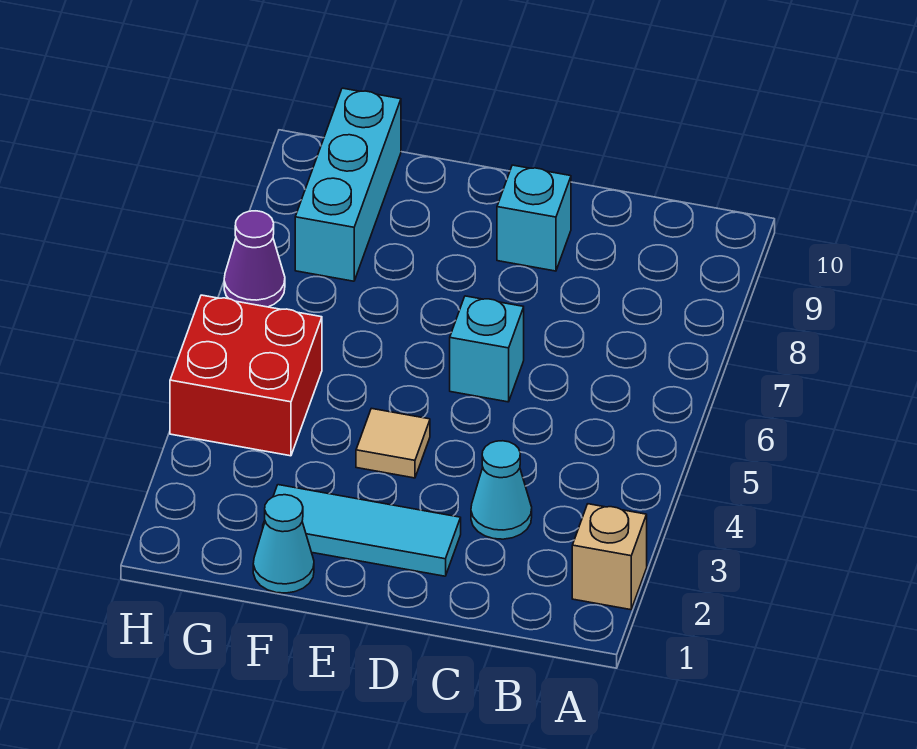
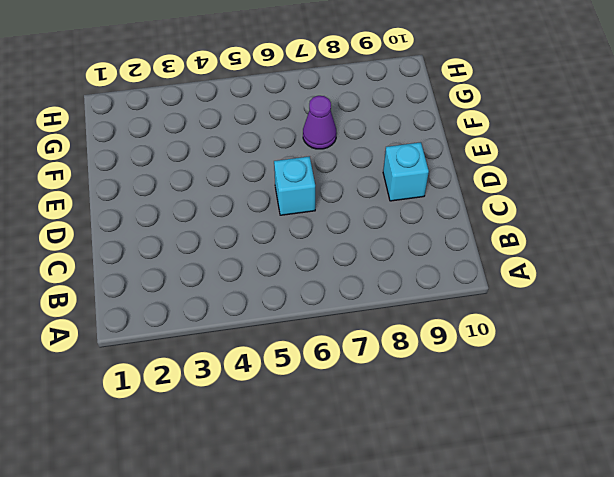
purple cone F7 level 1 -> purple cone H7 level 1
none -> tan brick A2 level 1
none -> cyan cone C3 level 1

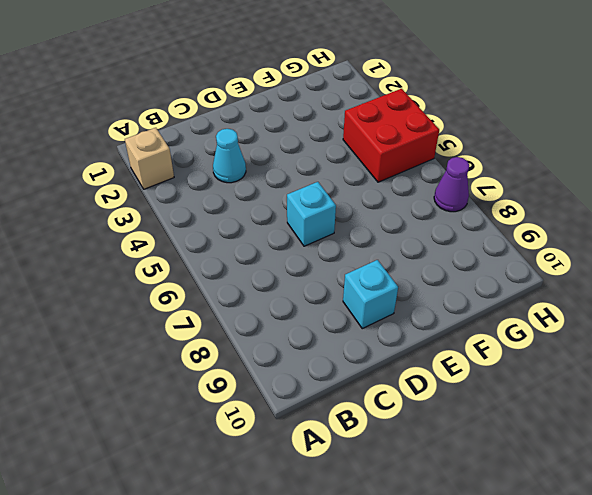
none -> cyan tile D2:F2 level 1
none -> tan tile E4 level 1

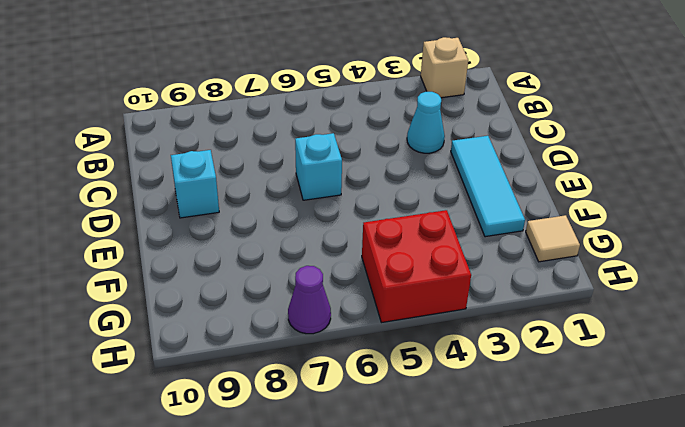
tan tile G1 level 1 -> tan tile E4 level 1
none -> cyan cone F1 level 1
none -> cyan brick G8:G10 level 1

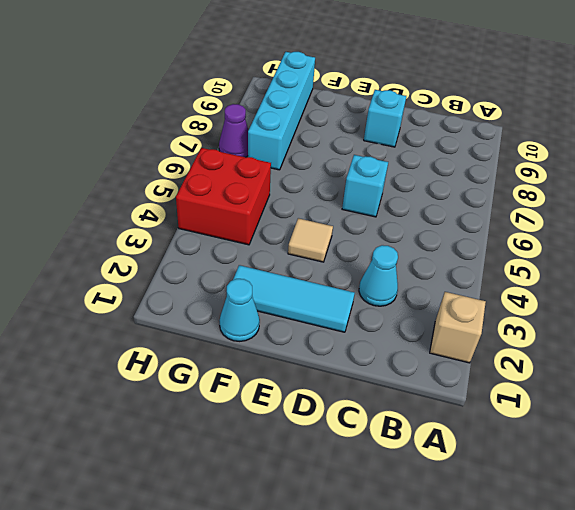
cyan brick G7:G10 level 1 -> cyan brick G8:G10 level 1

